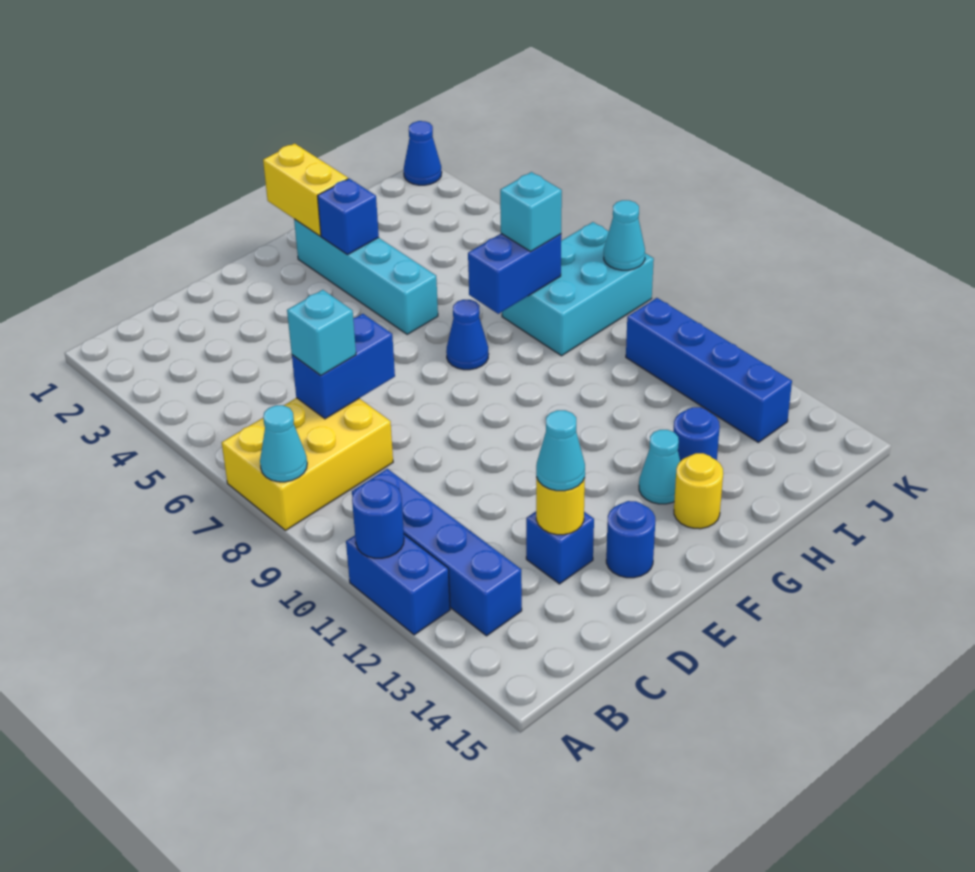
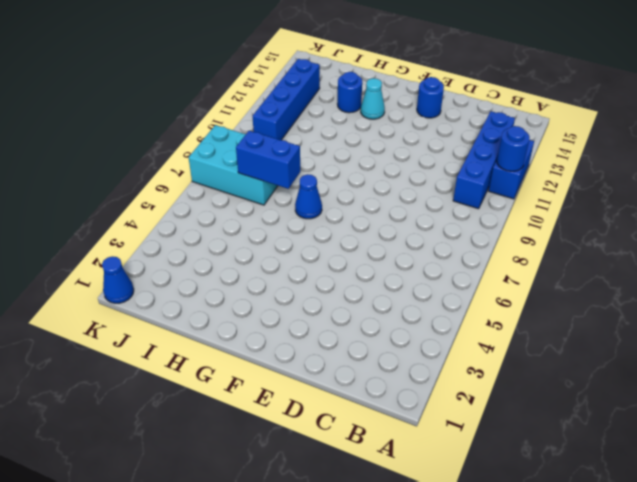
none -> yellow brick A7:C8 level 1
none -> blue brick D13 level 1
none -> cyan brick G2:G5 level 1

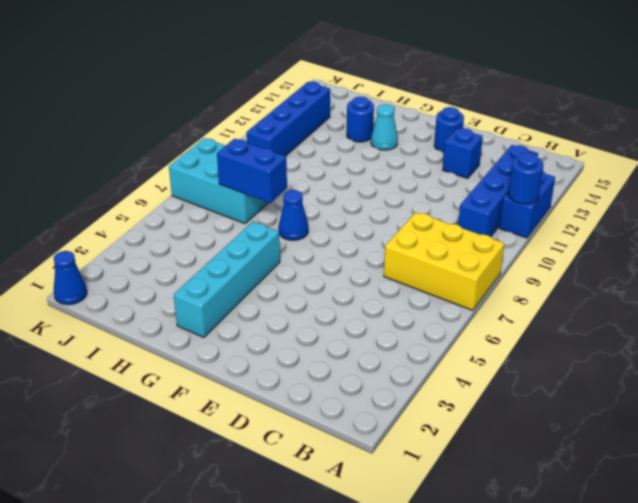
none -> yellow round brick G14 level 1
none -> cyan cone A8 level 2
none -> blue brick C7:D7 level 2

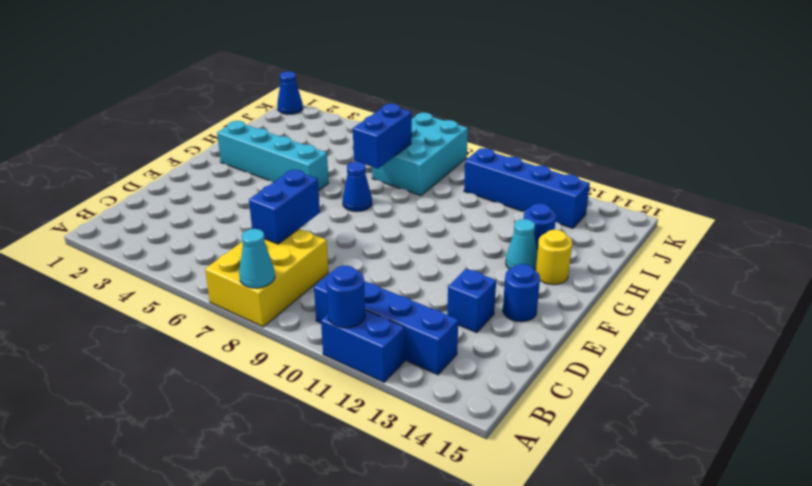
none -> yellow round brick D13 level 2
none -> yellow brick G1:G2 level 2
none -> blue brick G3 level 2

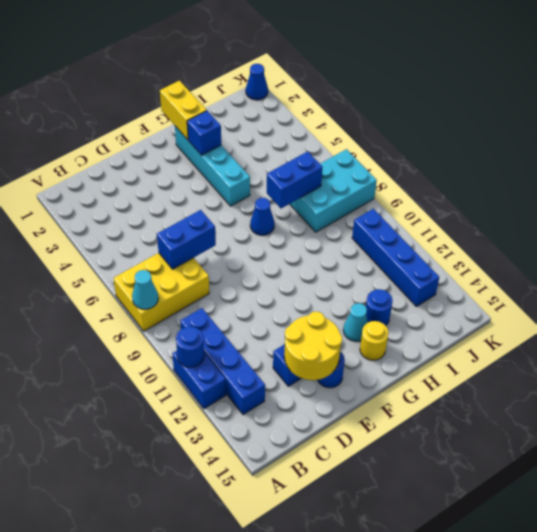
yellow round brick D13:E14 level 2 -> yellow round brick D13 level 2
none -> cyan cone K8 level 2
none -> cyan brick C7 level 3
none -> cyan cone D13 level 3

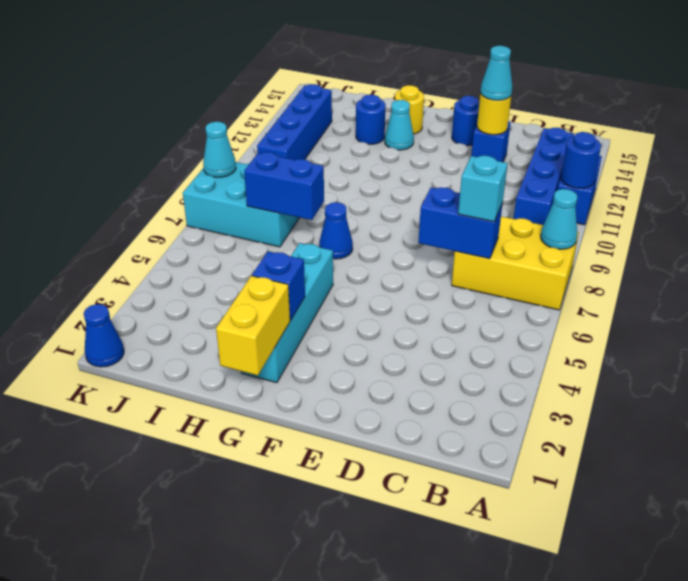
none -> cyan brick I7 level 3

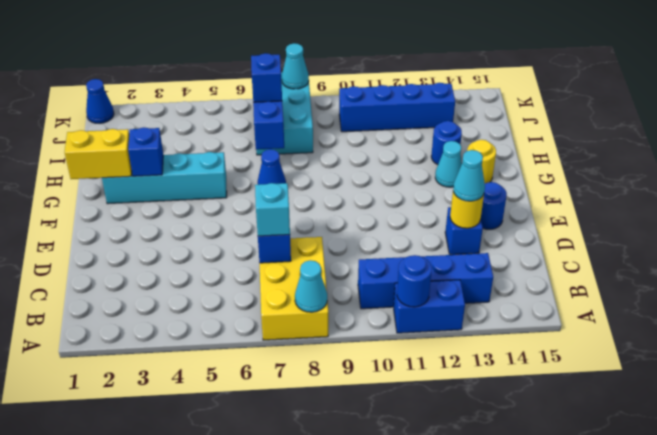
blue brick I7 level 3 -> cyan brick I7 level 3

